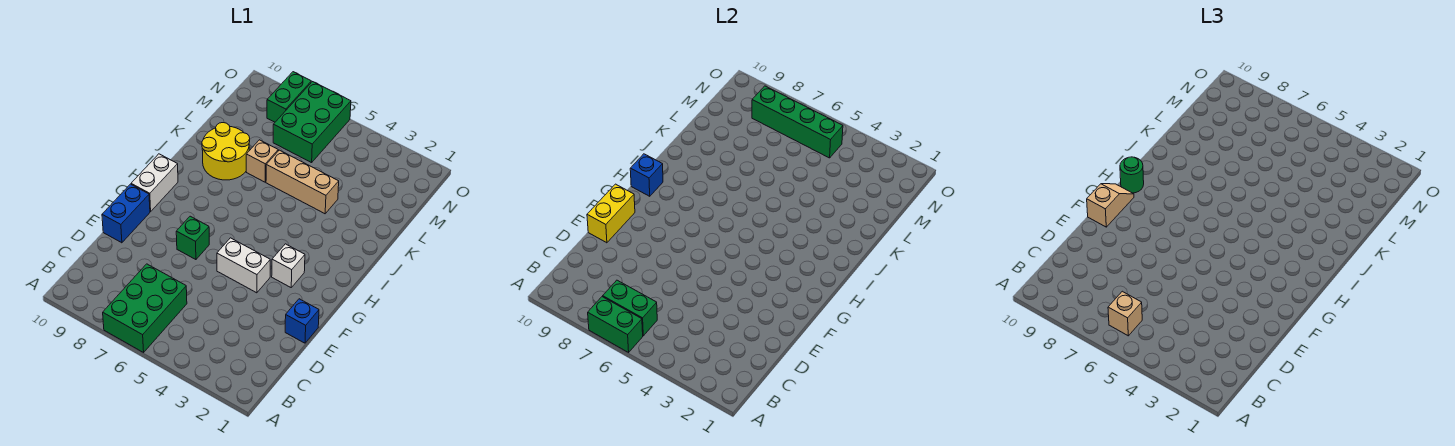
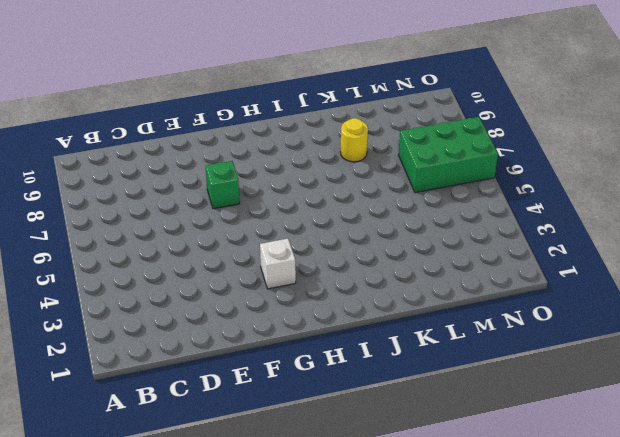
yellow round brick K8 level 1 -> yellow round brick J8:K9 level 1
none -> green brick A6:C7 level 1
none -> blue brick E1 level 1
none -> blue brick E10:F10 level 1

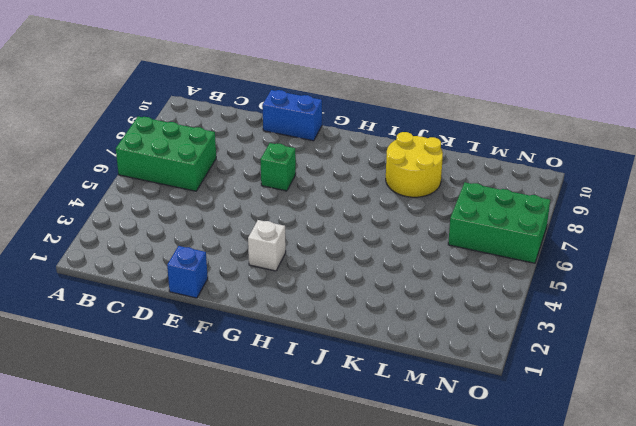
none -> white brick F4:F5 level 1
none -> white brick G10:H10 level 1
none -> tan brick K4:K6 level 1

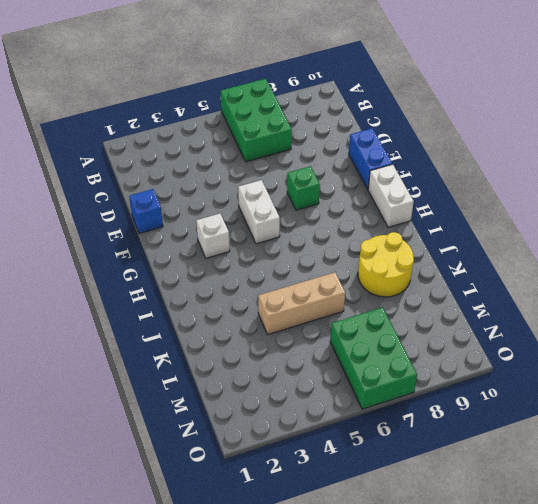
white brick F5:G5 level 1 -> white brick F4:F5 level 1
none -> tan brick K7 level 1
none -> green brick N8:O8 level 1
none -> green brick A6:A7 level 2

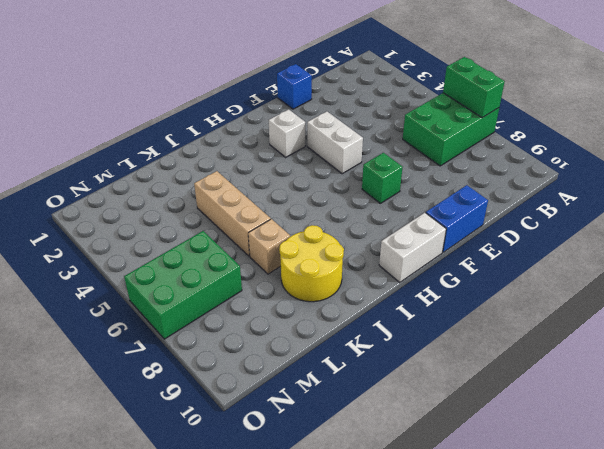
none -> green brick N8:O8 level 1
none -> green brick B6:B7 level 2
none -> yellow brick E10:F10 level 2

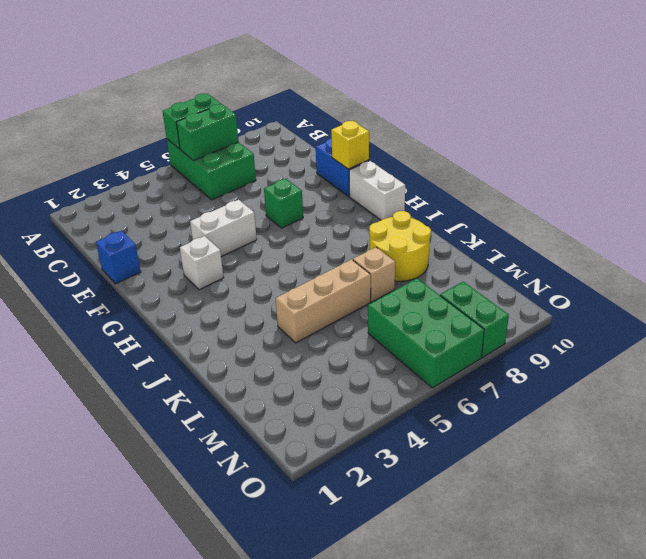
yellow brick F10 level 2 -> yellow brick E10:F10 level 2
none -> blue brick H10 level 2
none -> green brick N5:N8 level 2
none -> tan brick B6 level 3

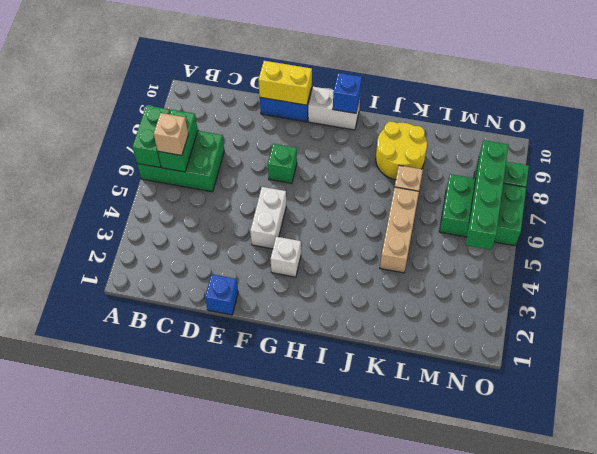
none -> tan slope F10:G10 level 3 top F
none -> green round brick H10 level 3

